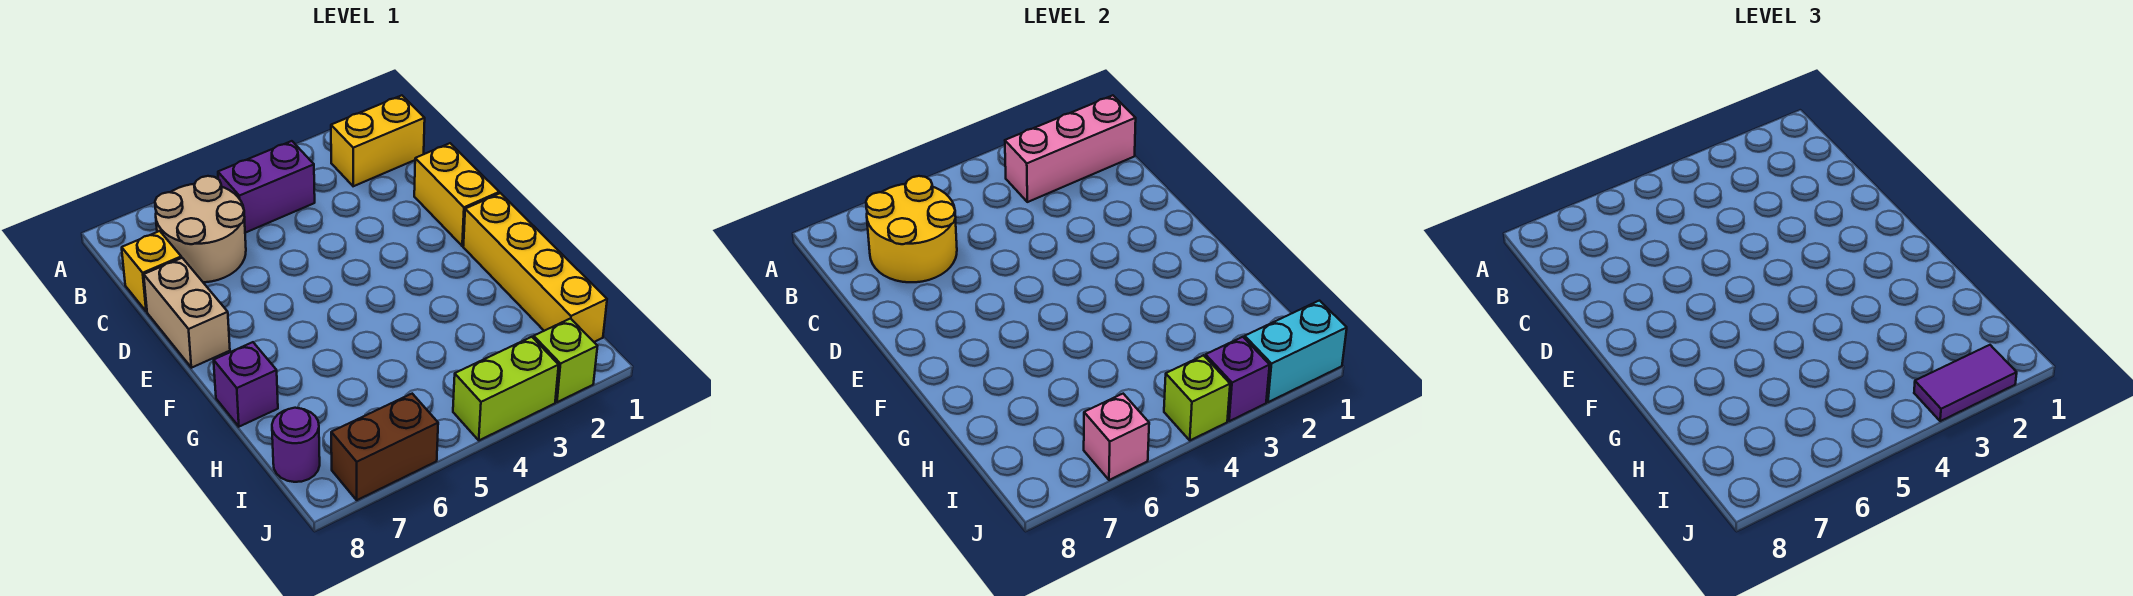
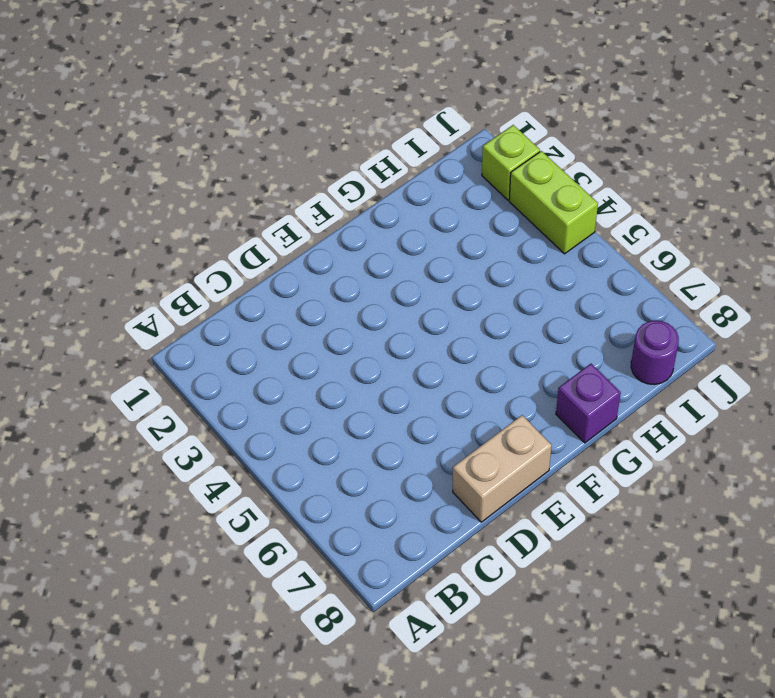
none -> yellow brick B1:B2 level 1
none -> purple brick B4:B5 level 1
none -> tan round brick B6:C7 level 1

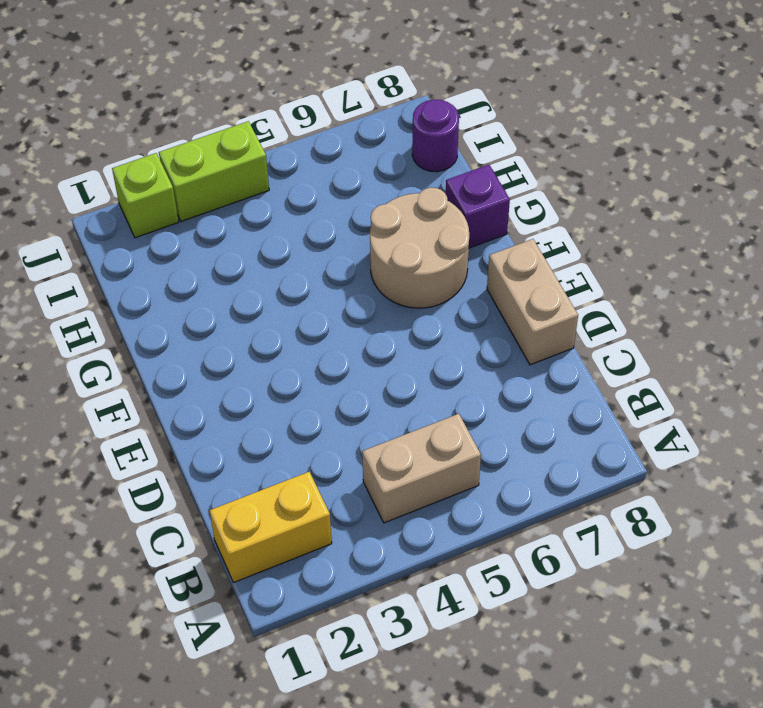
tan brick B4:B5 level 1 -> purple brick B4:B5 level 1
tan round brick F6:G7 level 1 -> tan round brick B6:C7 level 1
none -> yellow brick C8 level 1
none -> yellow brick D1:E1 level 1
none -> yellow brick F1:I1 level 1

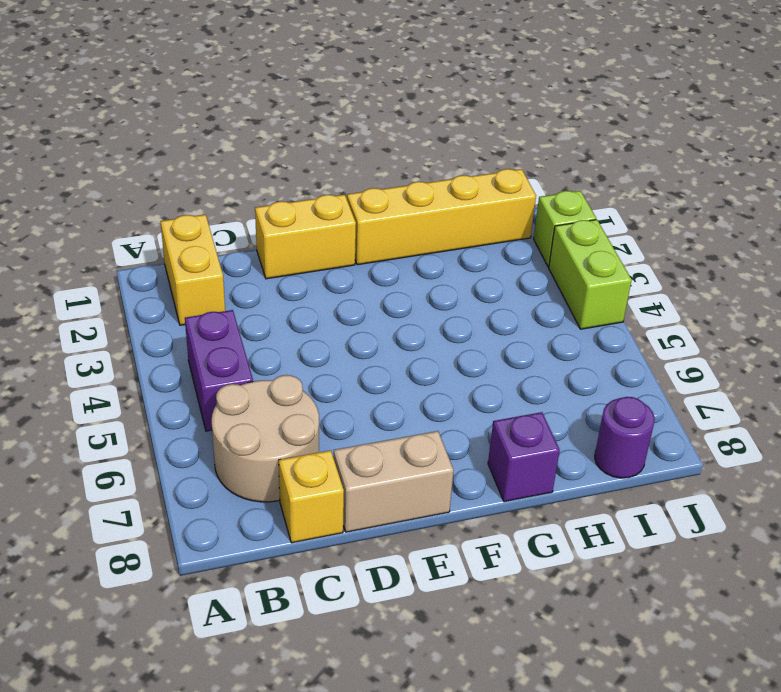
none -> brown brick J6:J7 level 1
none -> pink brick B1:B3 level 2
none -> yellow round brick B6:C7 level 2

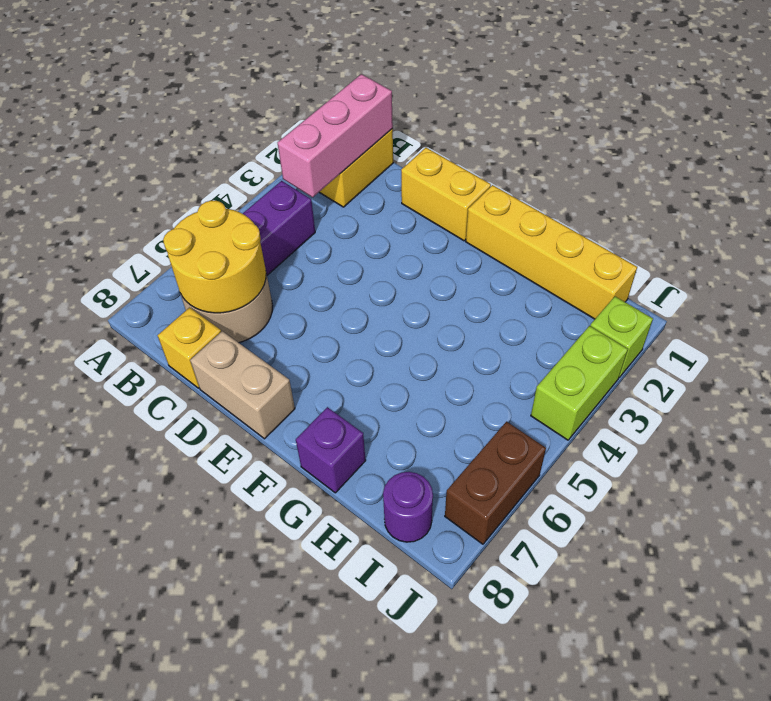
none -> cyan brick J1:J2 level 2
none -> purple brick J3 level 2
none -> lime brick J4 level 2

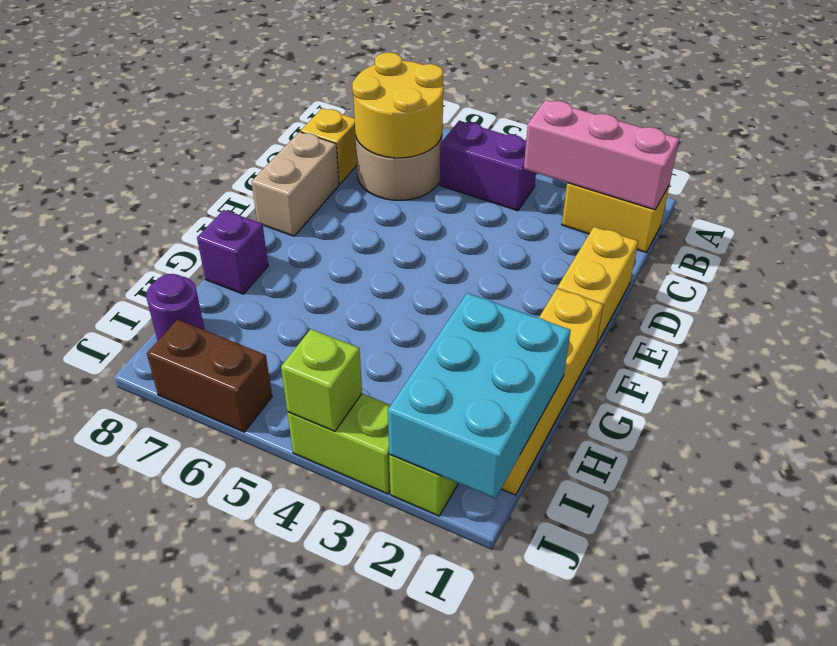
cyan brick H1:J2 level 2 -> cyan brick J1:J2 level 2
none -> purple brick J3 level 2
none -> pink brick J6 level 2
none -> purple tile J2:J3 level 3

